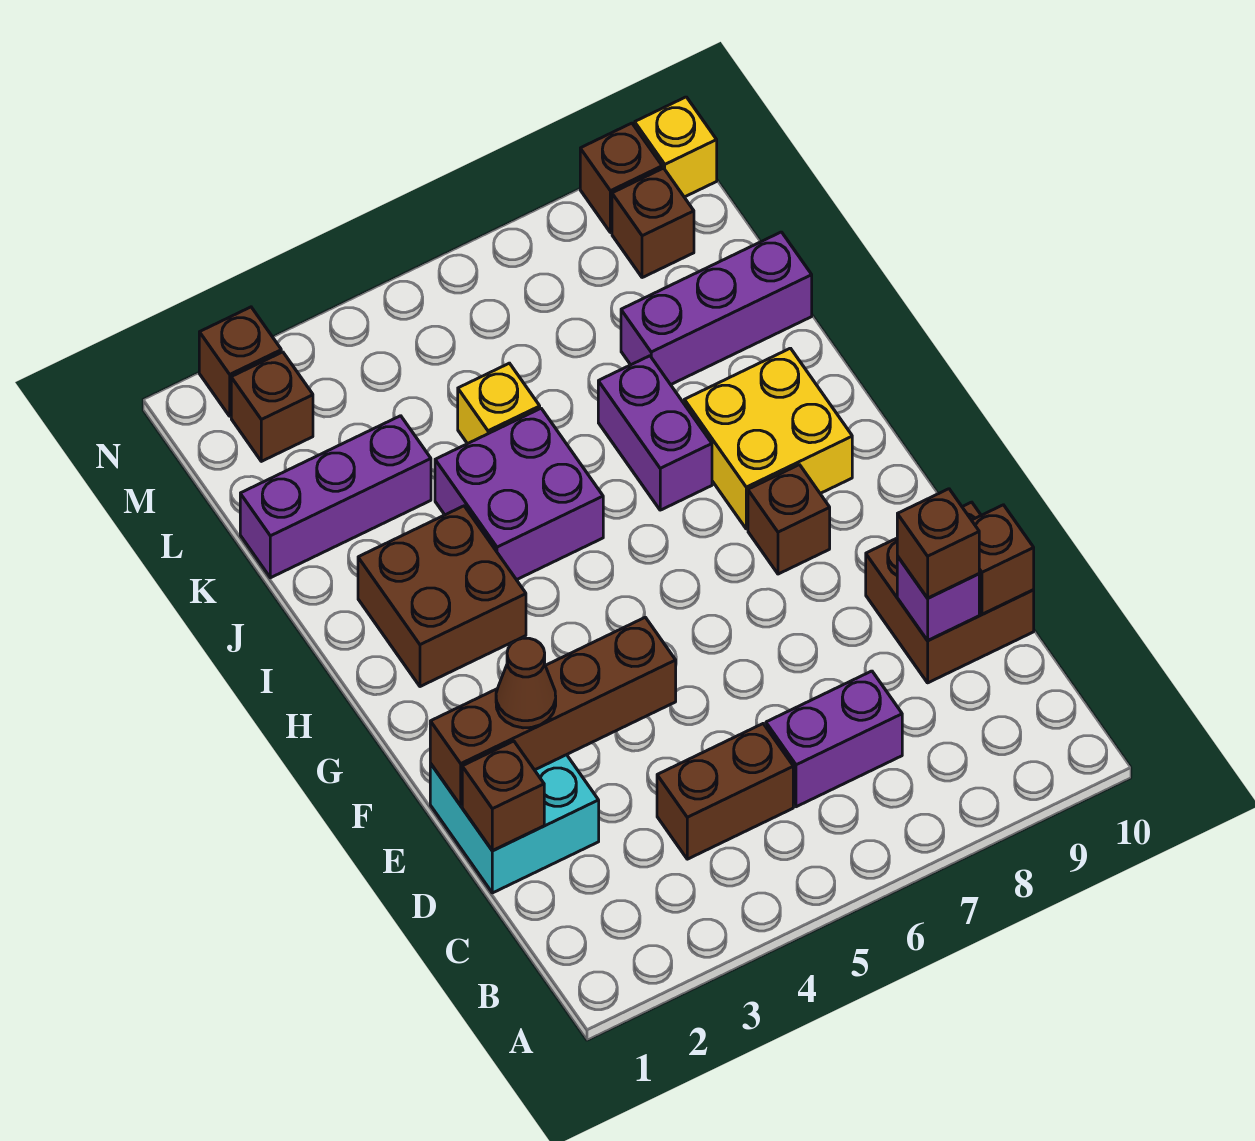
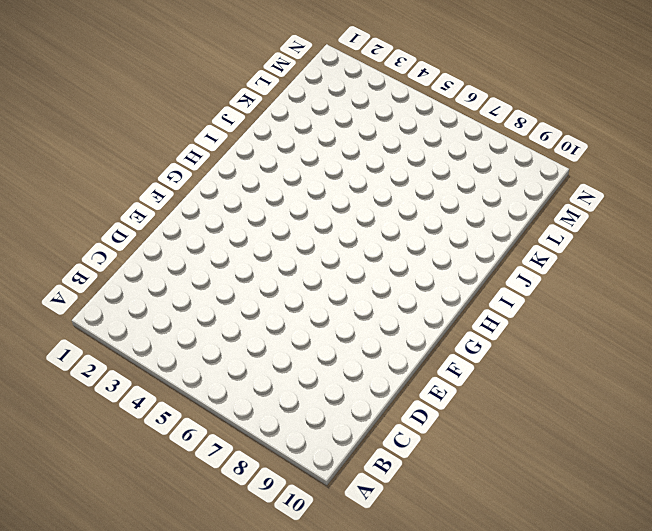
none -> brown brick C4:C5 level 1
none -> purple brick C6:C7 level 1
none -> cyan brick D1:E2 level 1

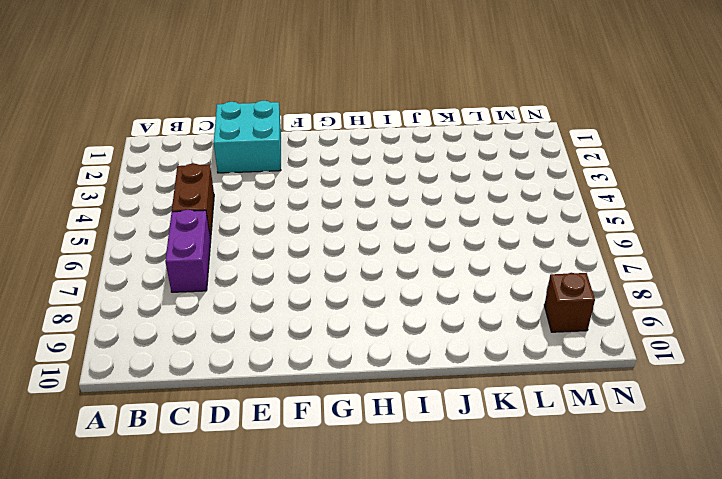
none -> brown brick D9:E10 level 1
none -> brown brick G8 level 1
none -> brown brick H2:I3 level 1

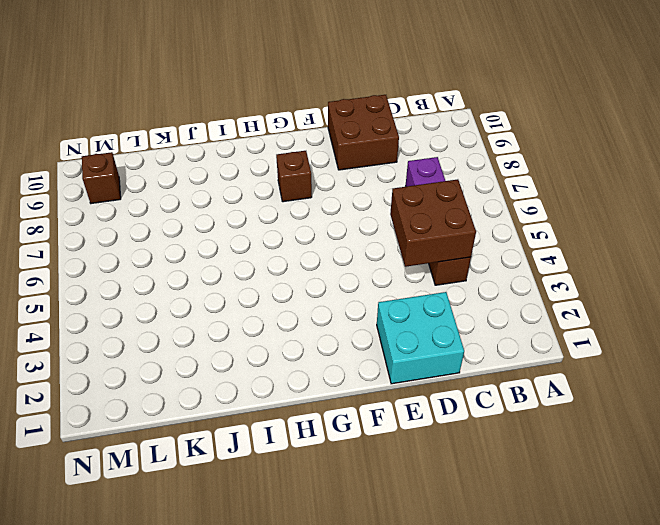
brown brick C4:D5 level 2 -> brown brick H2:I3 level 1
none -> yellow brick H8:I9 level 1
none -> purple brick I4:J5 level 1
none -> purple brick I7:J7 level 1

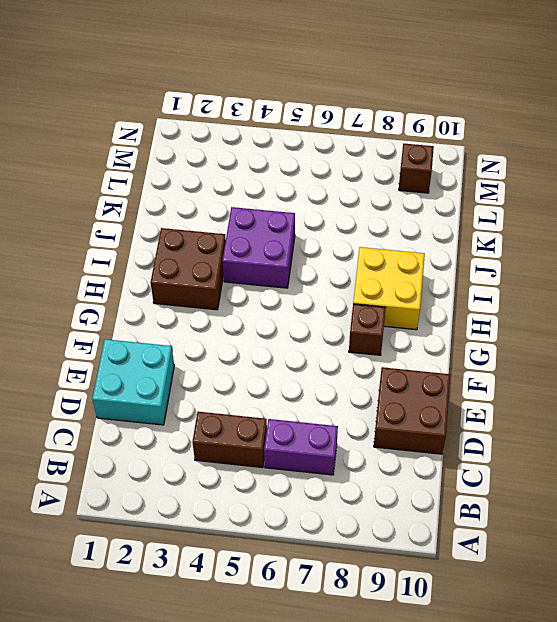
none -> purple brick I7:J7 level 1
none -> purple brick K1:K3 level 1
none -> yellow brick K5 level 1

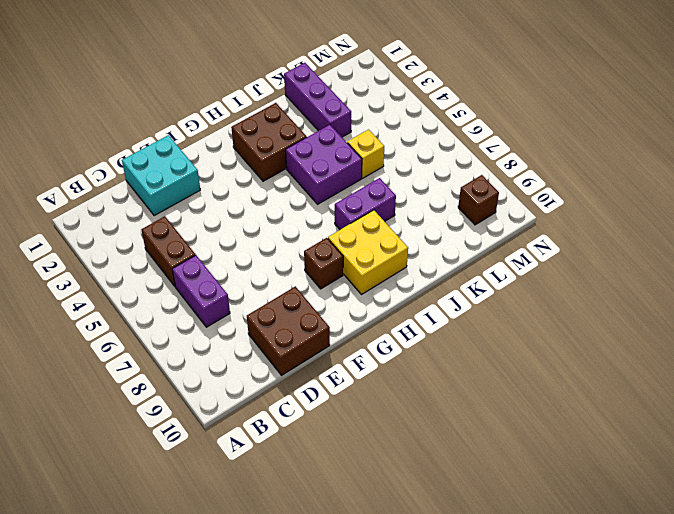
none -> purple brick K8:K10 level 1
none -> brown brick M2 level 1
none -> brown brick N2 level 1

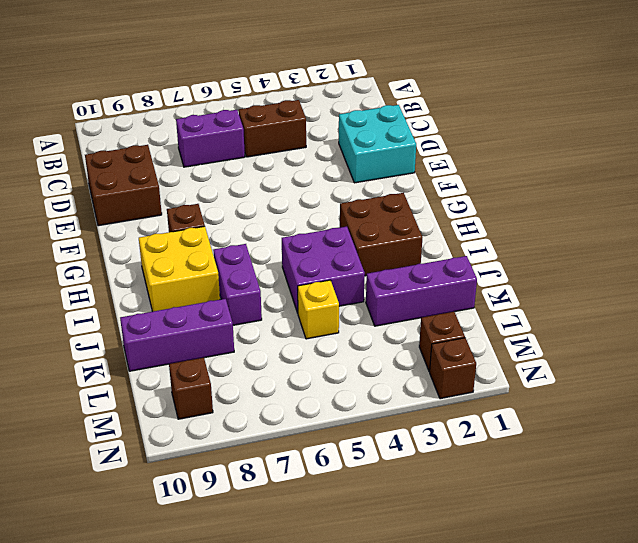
none -> brown brick N9 level 1
none -> yellow brick N10 level 1
none -> brown brick D1 level 2

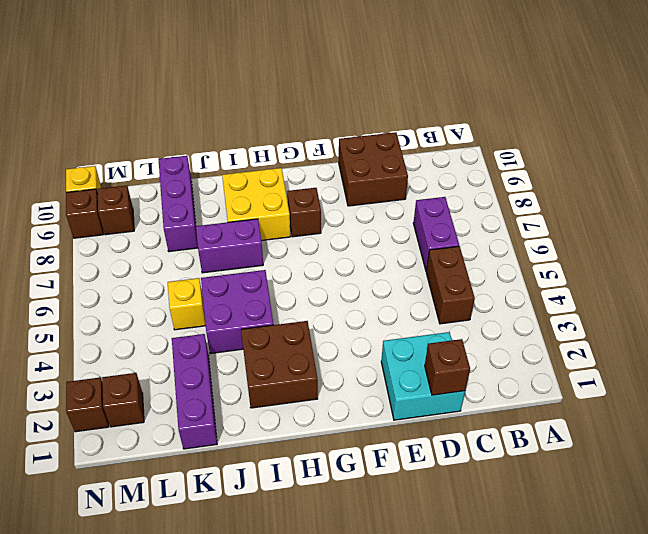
none -> purple brick D9 level 2
none -> brown brick D10 level 2
none -> brown brick E1:E4 level 2

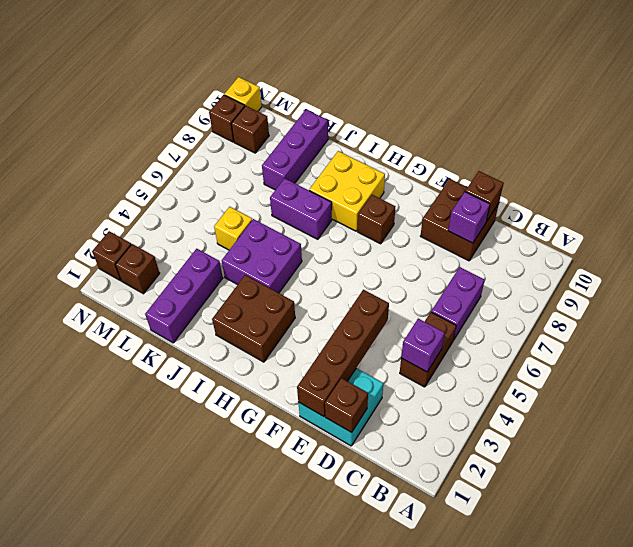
purple brick C4 level 2 -> none
none -> brown brick D9 level 3
none -> brown cone E2 level 3

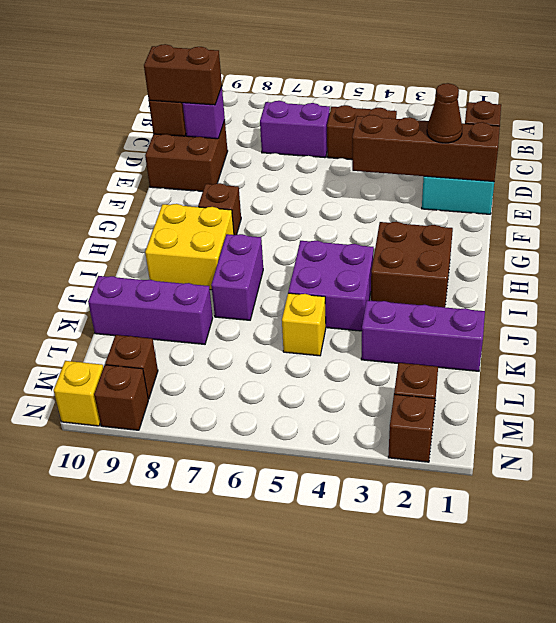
brown brick D9:D10 level 3 -> brown brick D9 level 3

